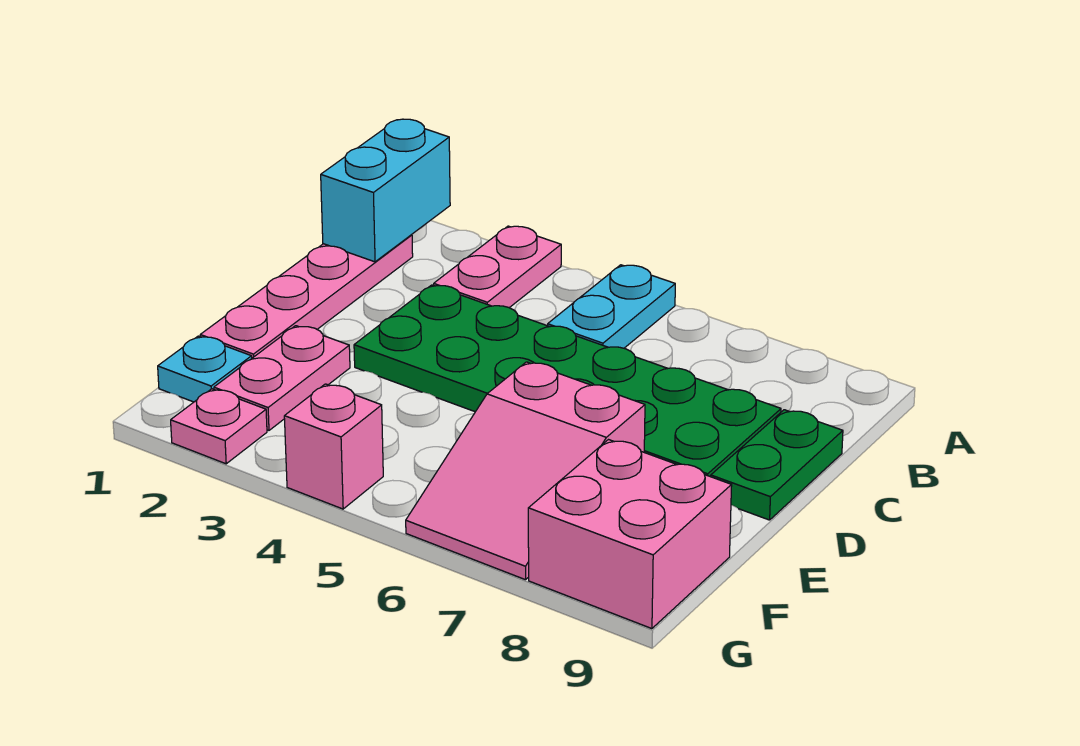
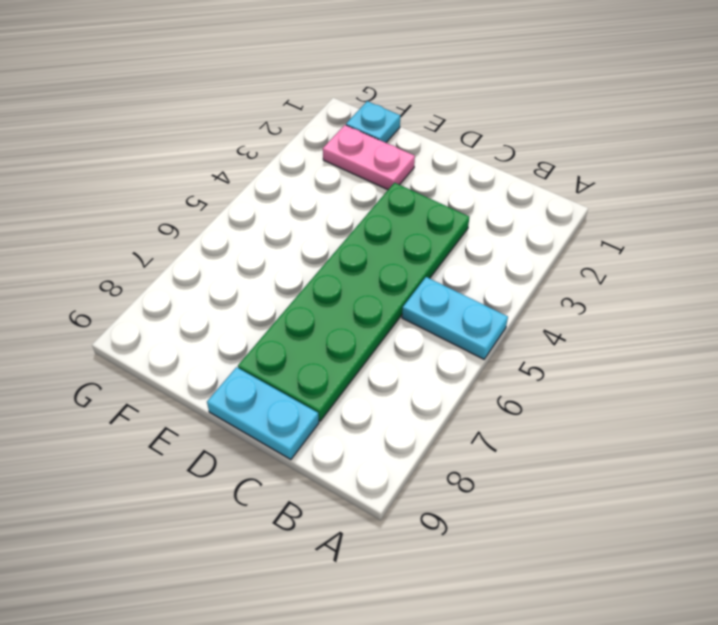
cyan plate C9:D9 level 1 -> green plate C9:D9 level 1
none -> pink plate A3:B3 level 1
none -> pink plate B1:E1 level 1
none -> pink slope E6:G7 level 1 top E

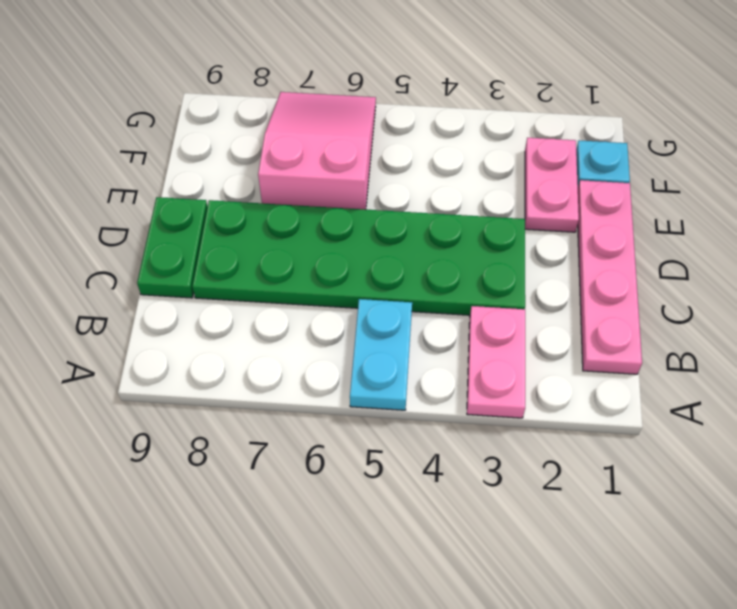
none -> pink brick F8:G9 level 1
none -> pink plate G2 level 1
none -> pink brick G4 level 1

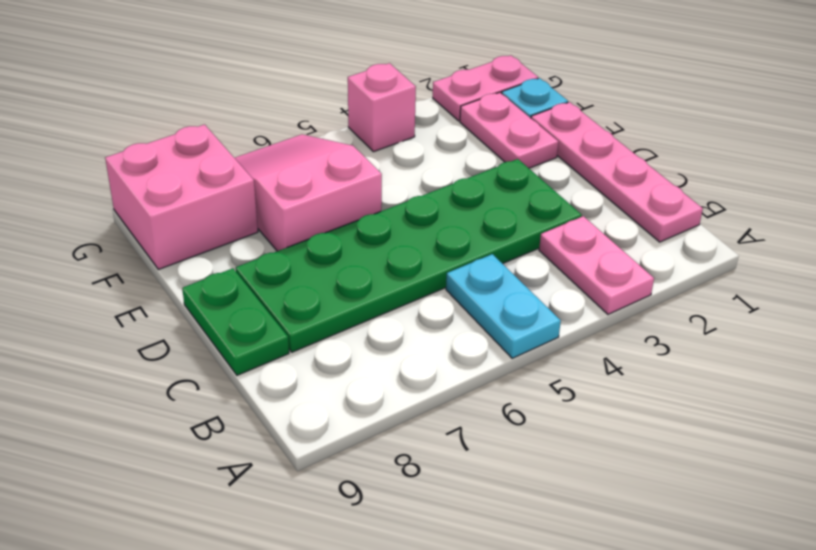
pink plate G1:G2 level 1 -> pink plate G2 level 1
none -> cyan brick A1:B1 level 2

